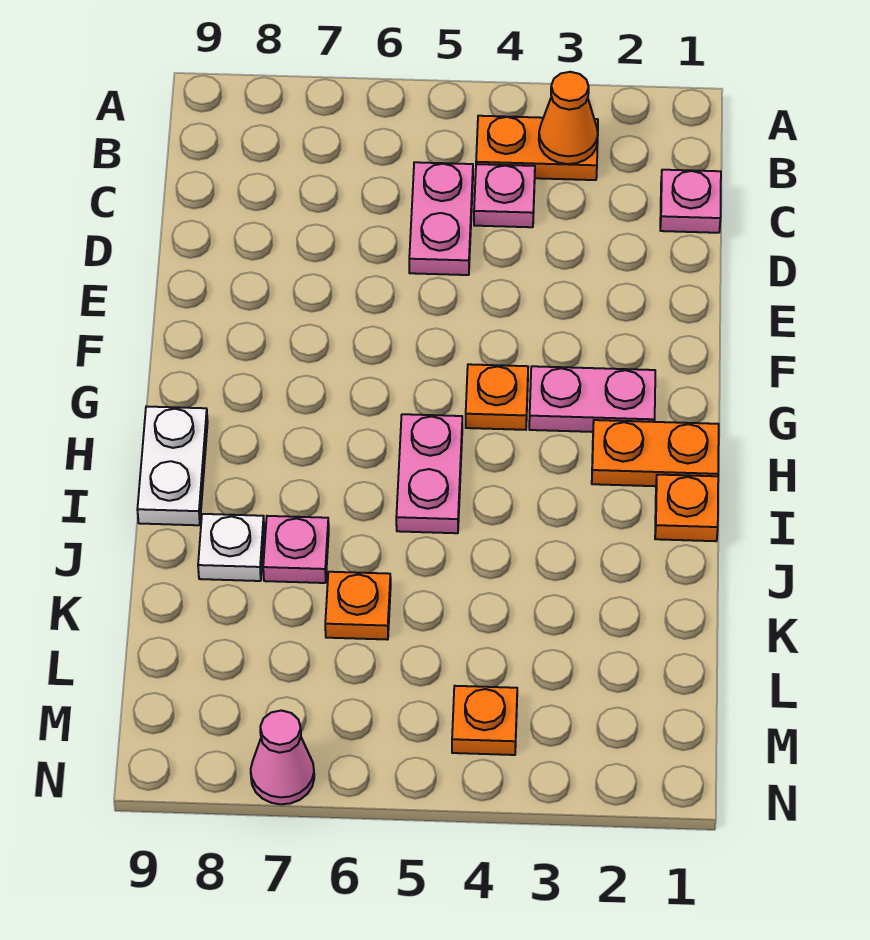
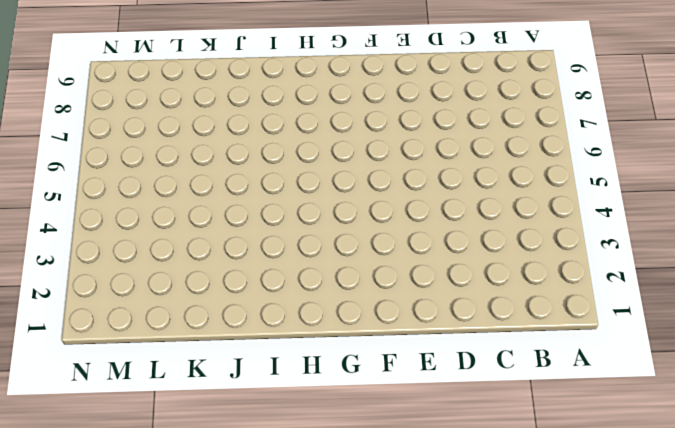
none -> orange plate B3:B4 level 1
none -> pink plate C1 level 1
none -> pink plate C4 level 1

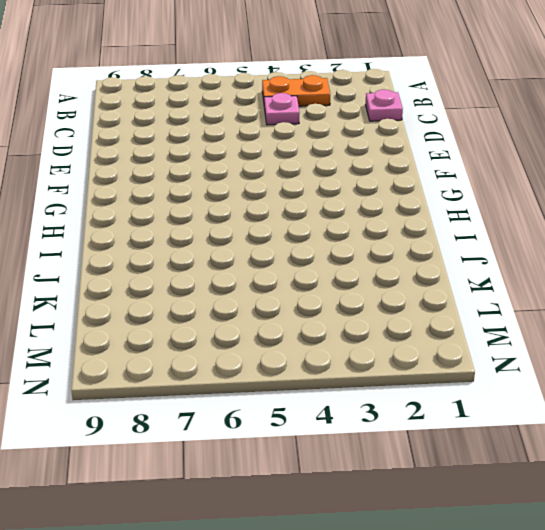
none -> pink plate C5:D5 level 1
none -> pink plate G2:G3 level 1
none -> orange plate G4 level 1

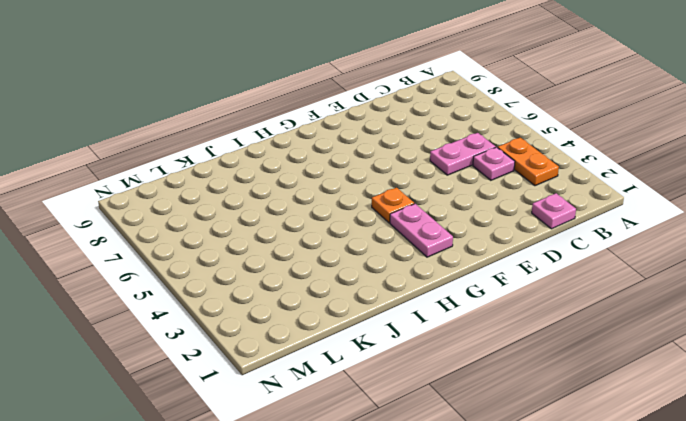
none -> orange plate H1:H2 level 1
none -> pink plate H5:I5 level 1
none -> white plate H9:I9 level 1

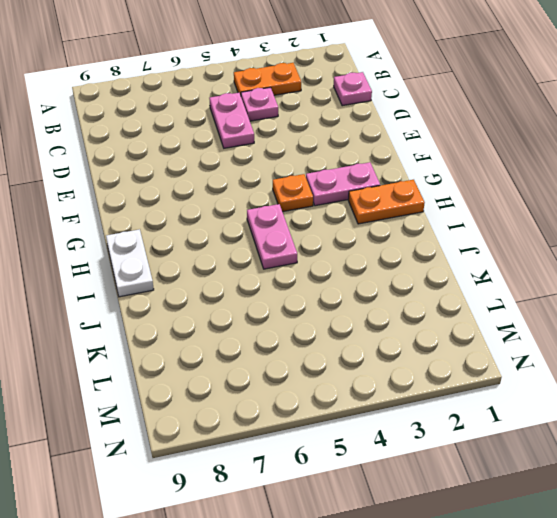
none -> orange plate I1 level 1
none -> pink plate J7 level 1
none -> white plate J8 level 1

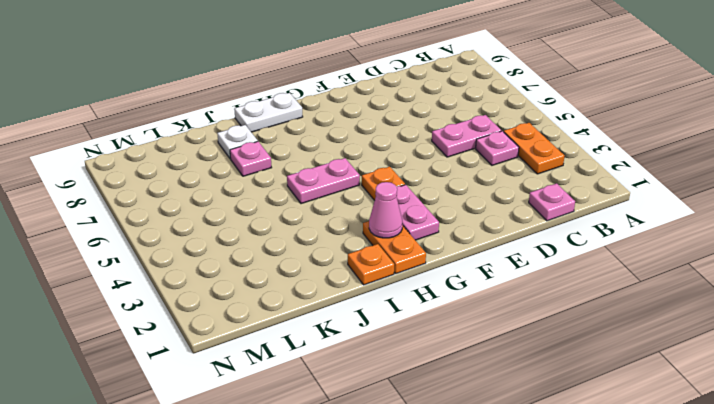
pink cone H2 level 2 -> pink cone N7 level 1
none -> orange plate K6 level 1
none -> orange plate M4 level 1
none -> orange cone B3 level 2

